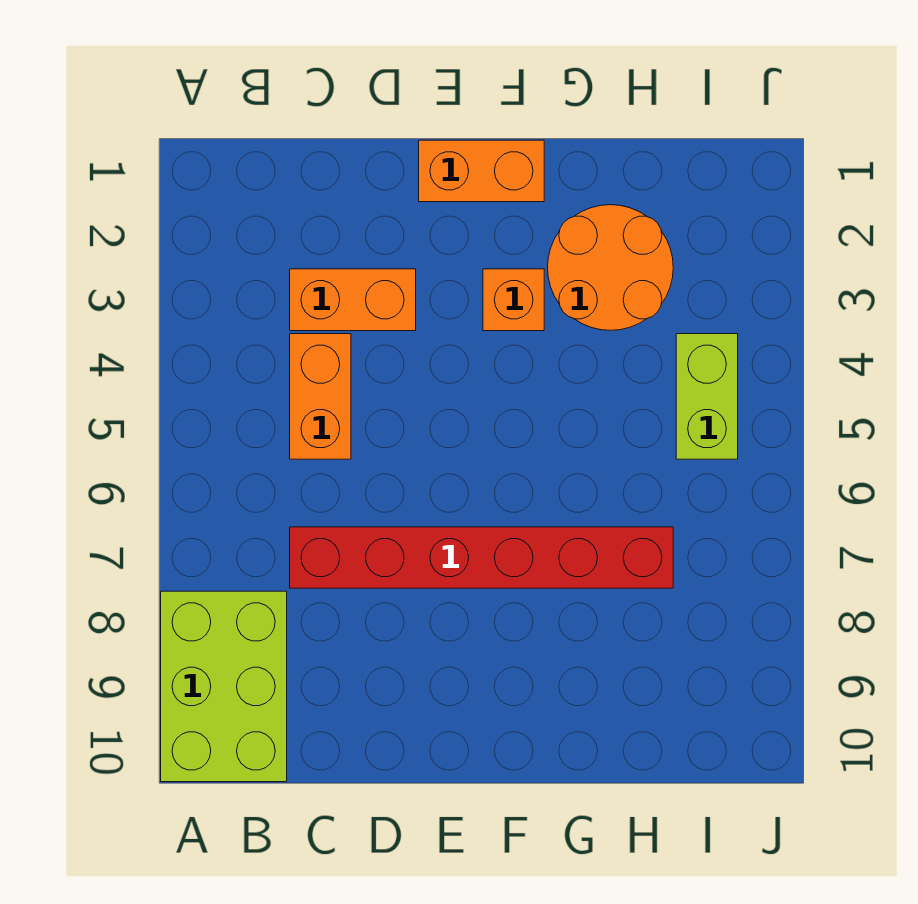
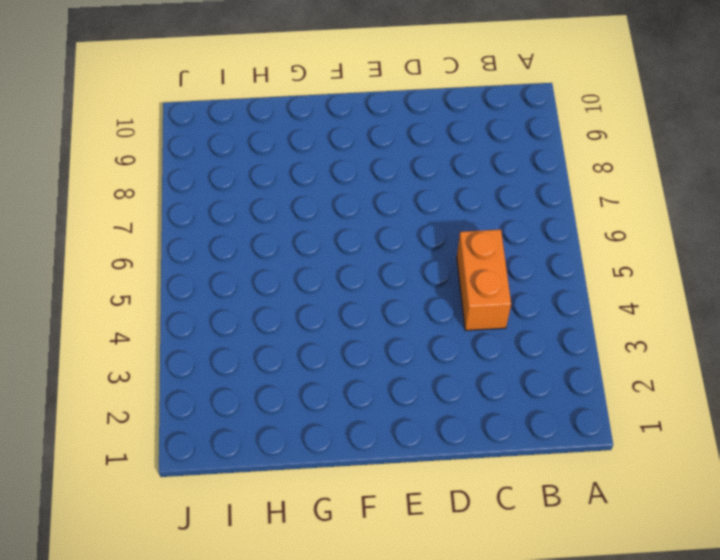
none -> lime brick A8:B10 level 1
none -> orange brick C3:D3 level 1

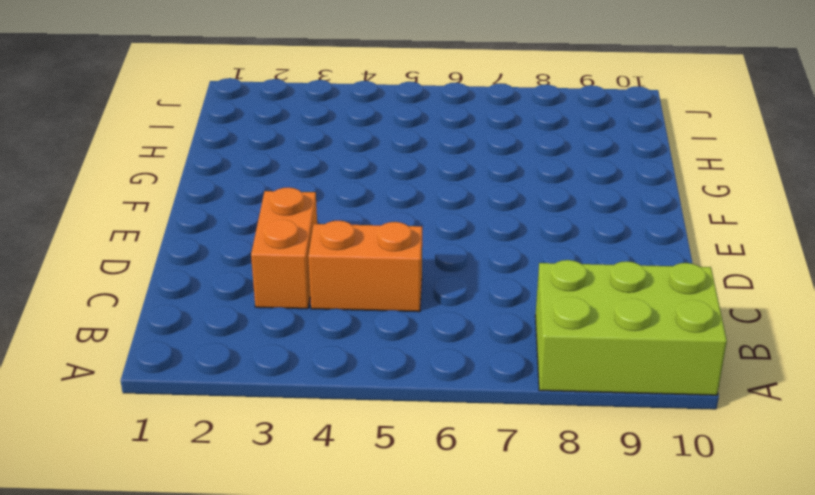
none -> red brick C7:H7 level 1
none -> orange brick E1:F1 level 1

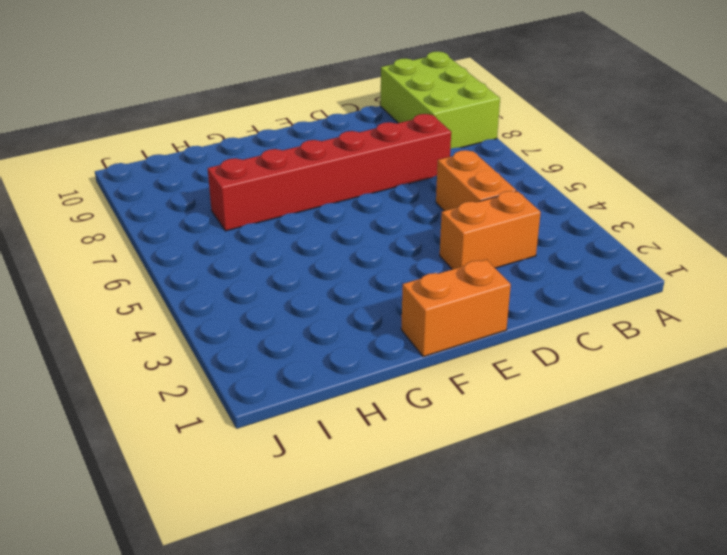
none -> orange brick F3 level 1
none -> orange round brick G2:H3 level 1

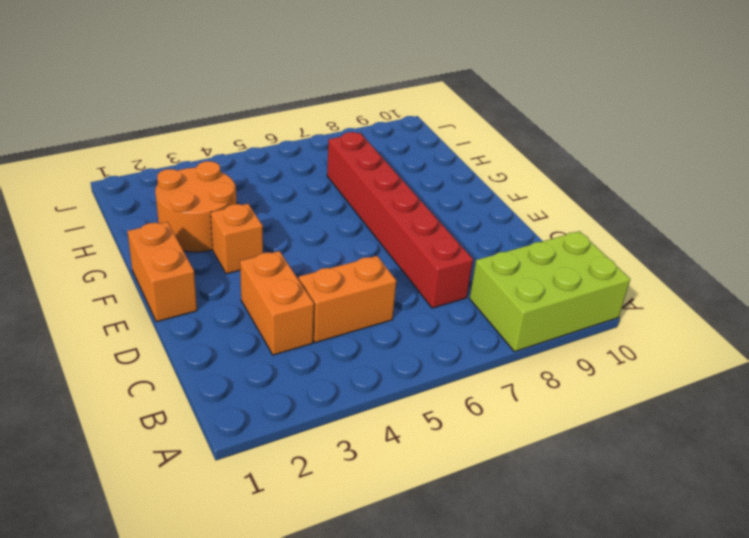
none -> lime brick I4:I5 level 1

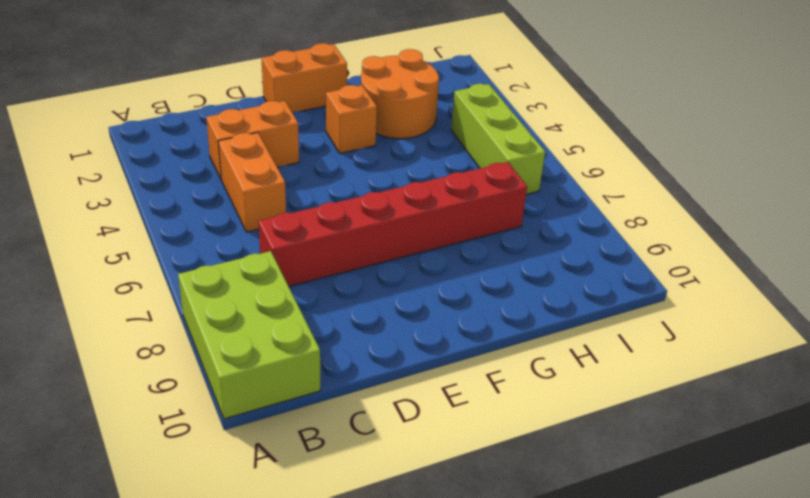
lime brick I4:I6 level 1 -> lime brick I4:I5 level 1

